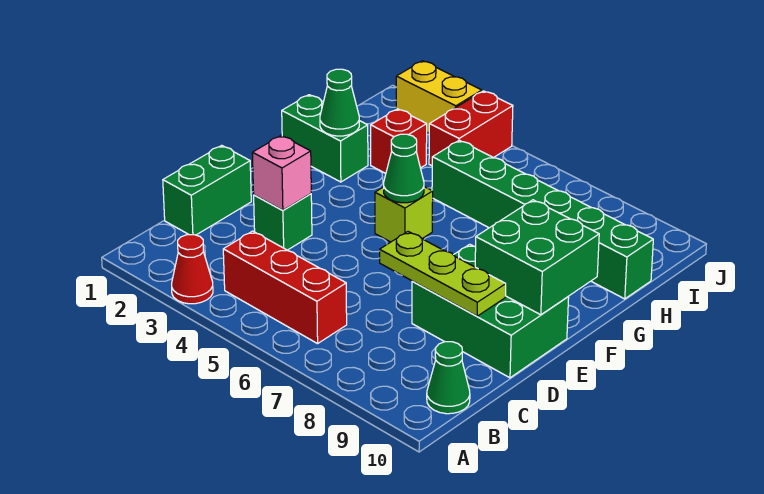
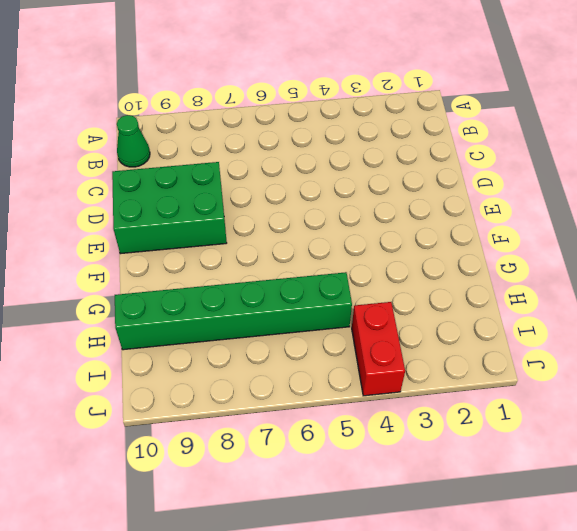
none -> red cone A3 level 1
none -> red brick B4:B6 level 1
none -> green brick C1:D1 level 1

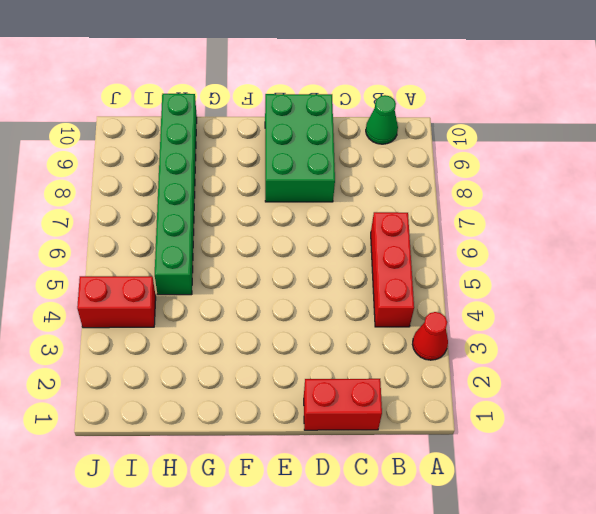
red brick C1:D1 level 1 -> green brick C1:D1 level 1
none -> green brick D3 level 1
none -> lime brick F5 level 1
none -> green brick G1:G2 level 1

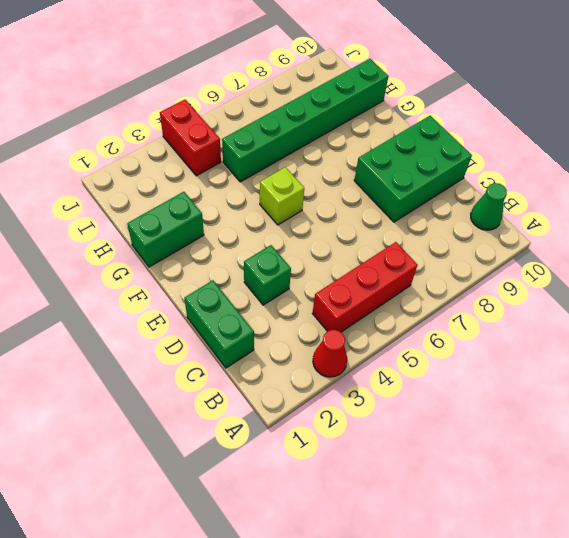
none -> red brick H3 level 1
none -> yellow brick J2:J3 level 1
none -> pink brick D3 level 2

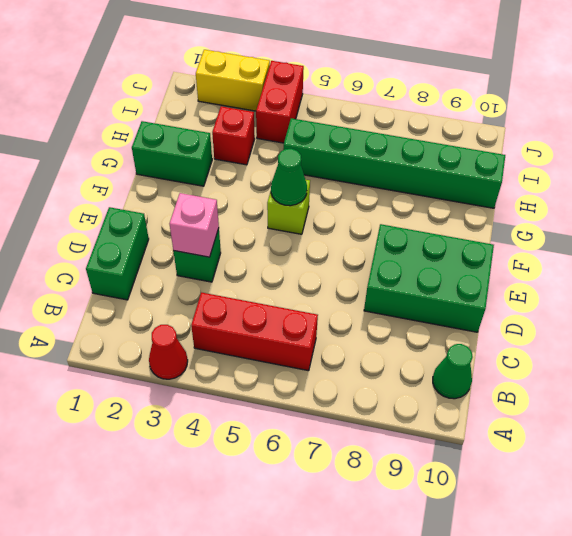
none -> lime plate D7:D9 level 2
none -> green brick E9:F10 level 2
none -> green cone G2 level 2

